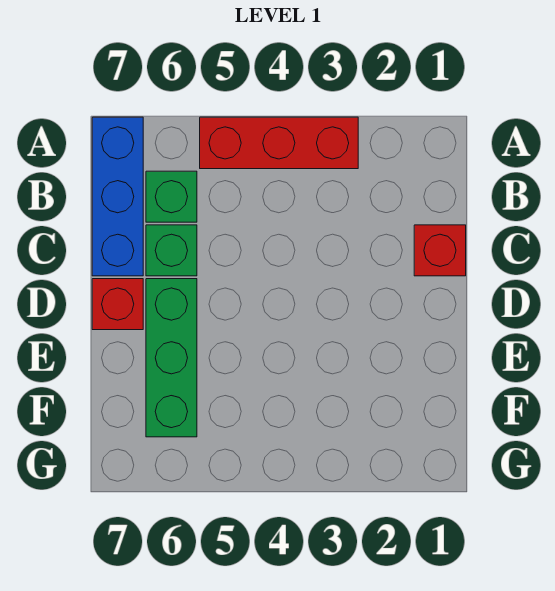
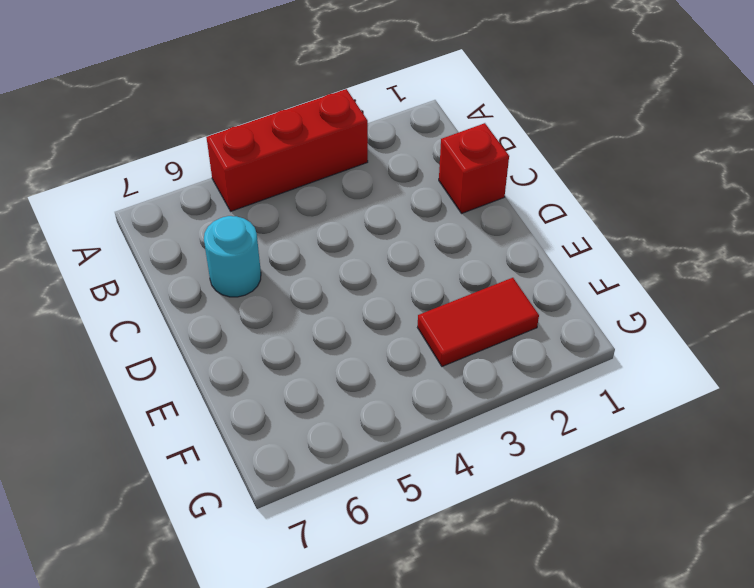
cyan round brick C6 level 1 -> green brick C6 level 1
red tile F2:F3 level 1 -> none
none -> blue brick A7:C7 level 1
none -> green brick B6 level 1

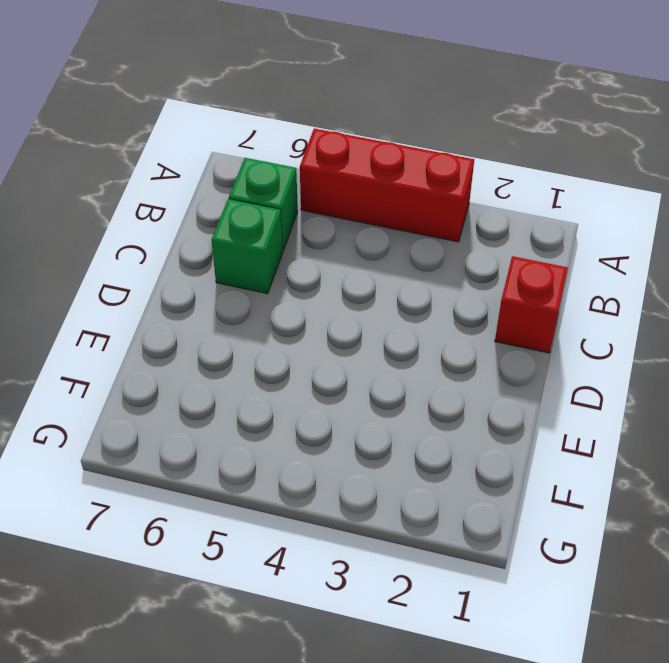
none -> blue brick A7:C7 level 1
none -> green brick D6:F6 level 1

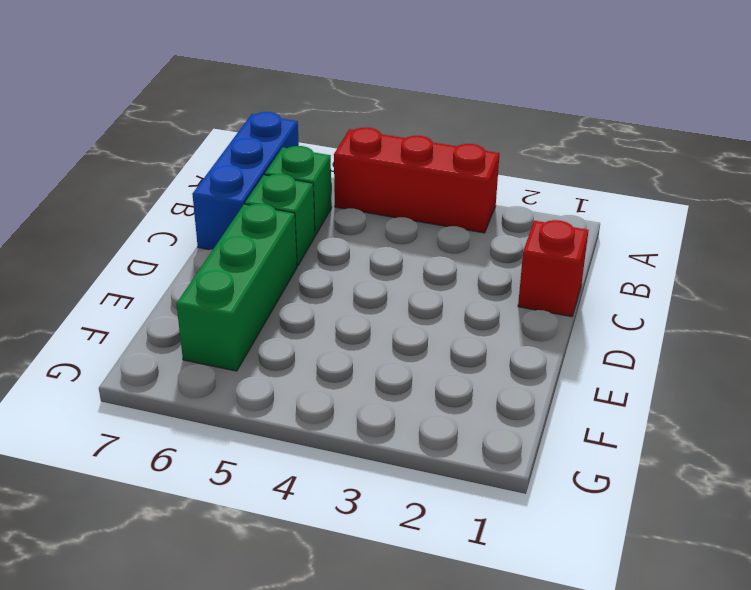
none -> red brick D7 level 1

